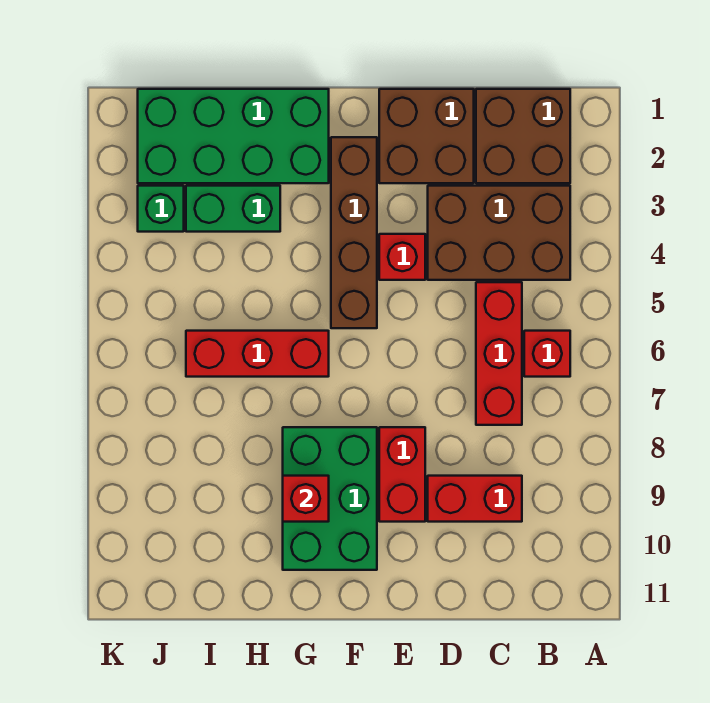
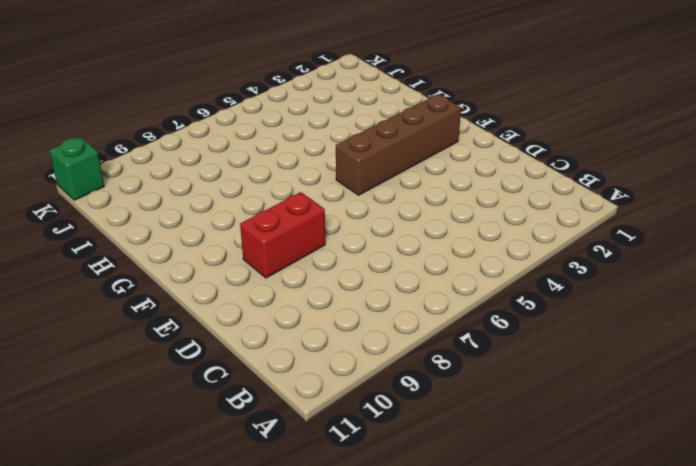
green brick K11 level 1 -> green brick J3 level 1
none -> brown brick B1:C2 level 1
none -> brown brick B3:D4 level 1
none -> red brick B6 level 1

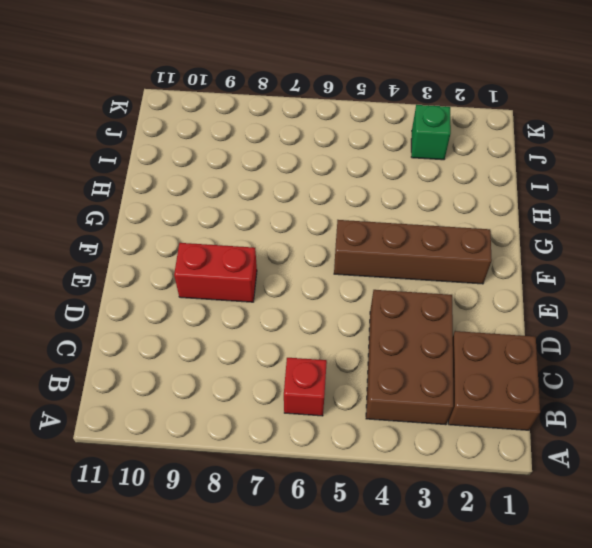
none -> red brick C5:C7 level 1
none -> red brick C9:D9 level 1
none -> brown brick D1:E2 level 1

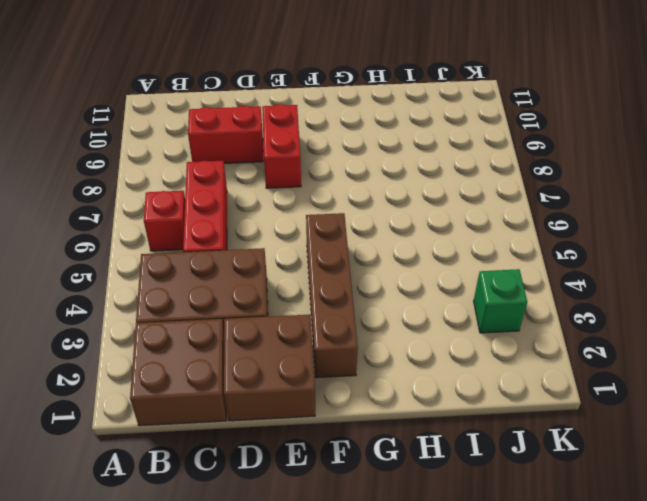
none -> red brick E4 level 1
none -> green brick F8:G10 level 1
none -> green brick G1:J2 level 1

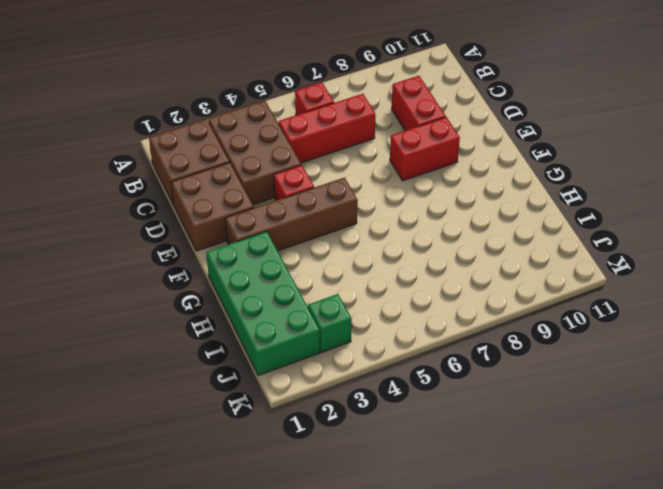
none -> green brick F8:G10 level 1
none -> red brick G6:I6 level 1
none -> green brick H3:I3 level 1

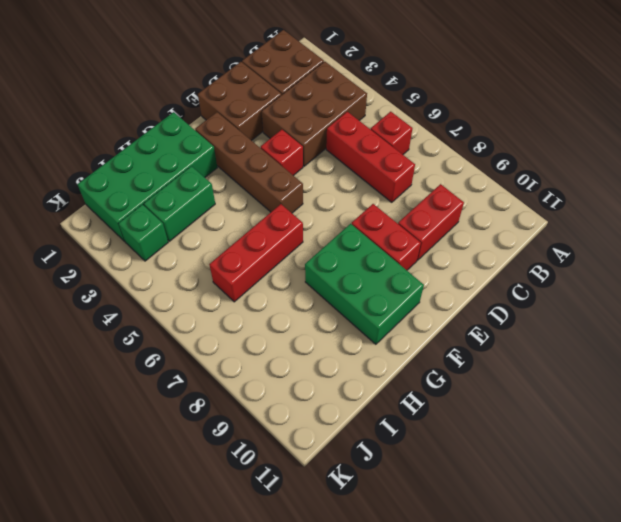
none -> red brick G9 level 2

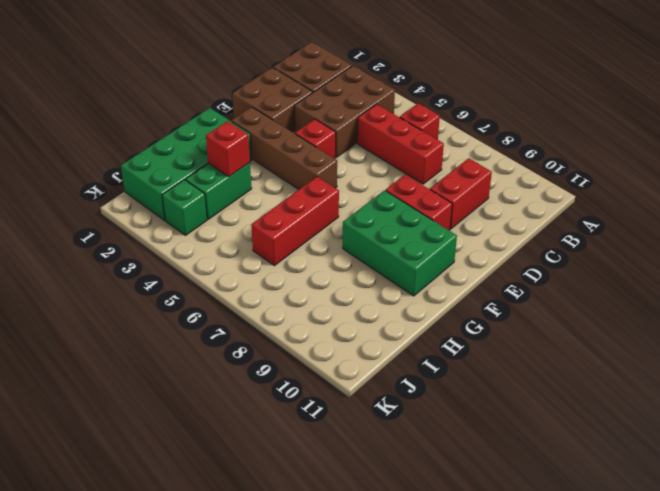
red brick H3 level 2 -> red brick G9 level 2

